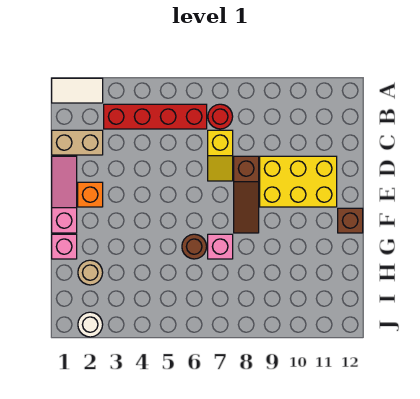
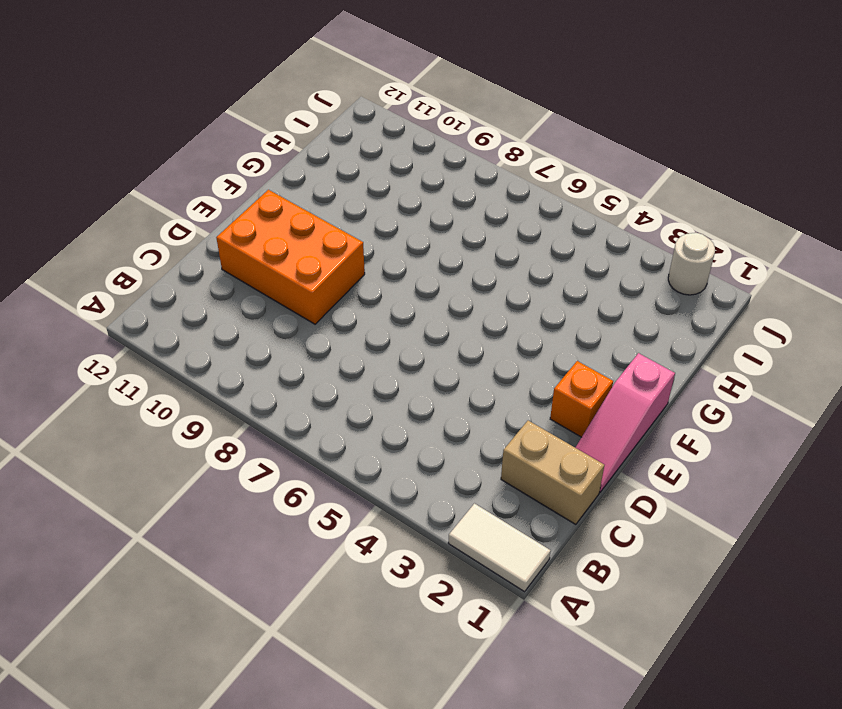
orange brick D9:E11 level 1 -> yellow brick D9:E11 level 1
none -> red brick B3:B6 level 1
none -> red round brick B7 level 1
none -> yellow slope C7:D7 level 1 top C

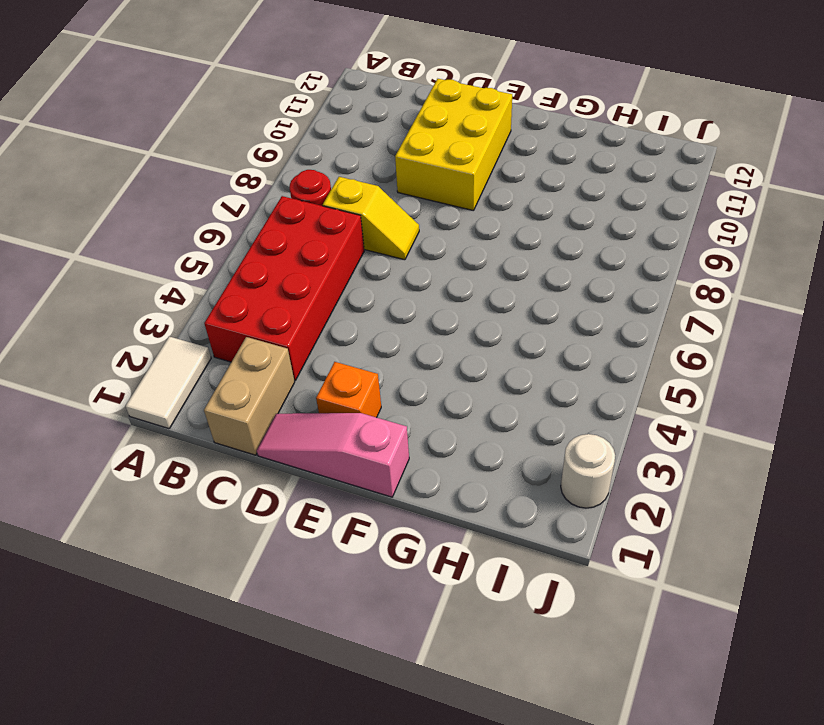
red brick B3:C6 level 1 -> red brick B3:B6 level 1
none -> brown slope D8:F8 level 1 top D
none -> brown brick F12 level 1
none -> pink brick G1 level 1

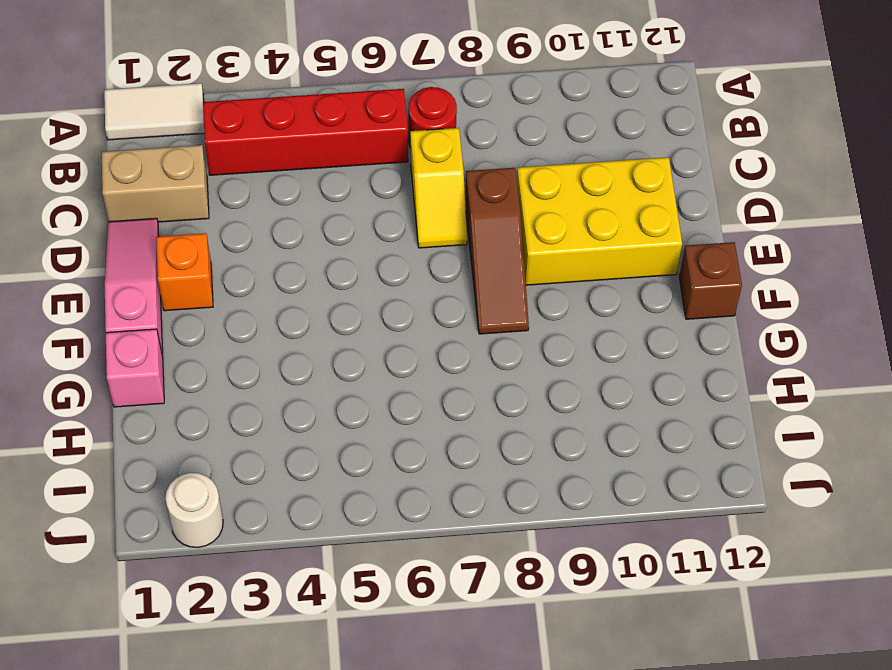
none -> brown round brick G6 level 1
none -> pink brick G7 level 1
none -> tan round brick H2 level 1

